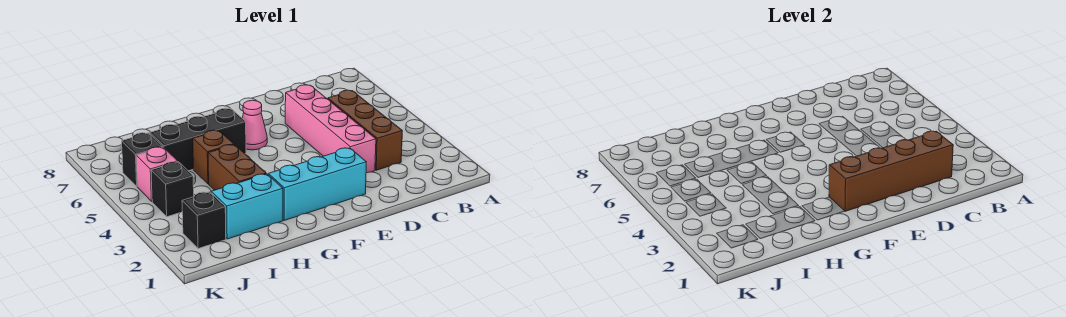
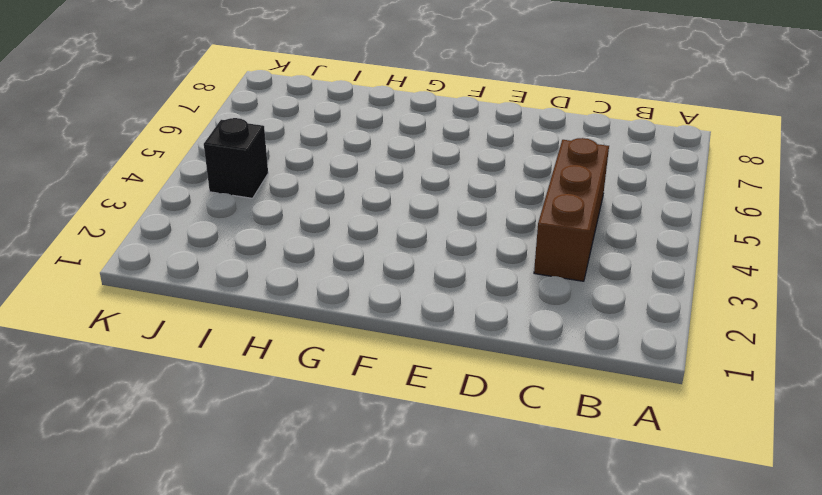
none -> pink brick D3:D6 level 1
none -> cyan brick E2:G2 level 1
none -> pink cone F6 level 1

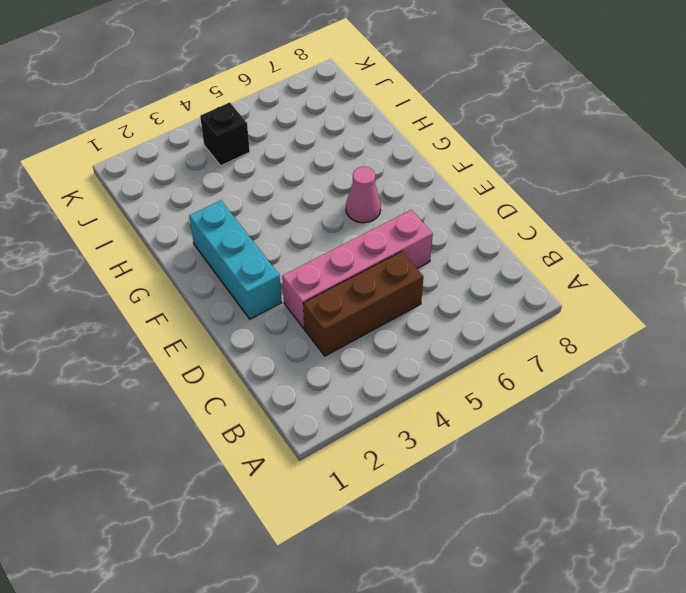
none -> black brick G6:I6 level 1
none -> cyan brick H2:I2 level 1
none -> brown brick H3:H4 level 1

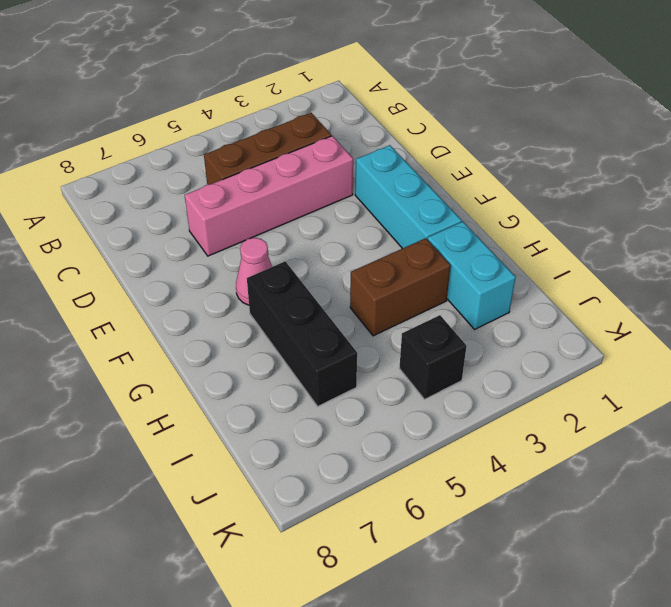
none -> brown brick H5 level 1
none -> black brick J2 level 1
none -> pink brick J5 level 1

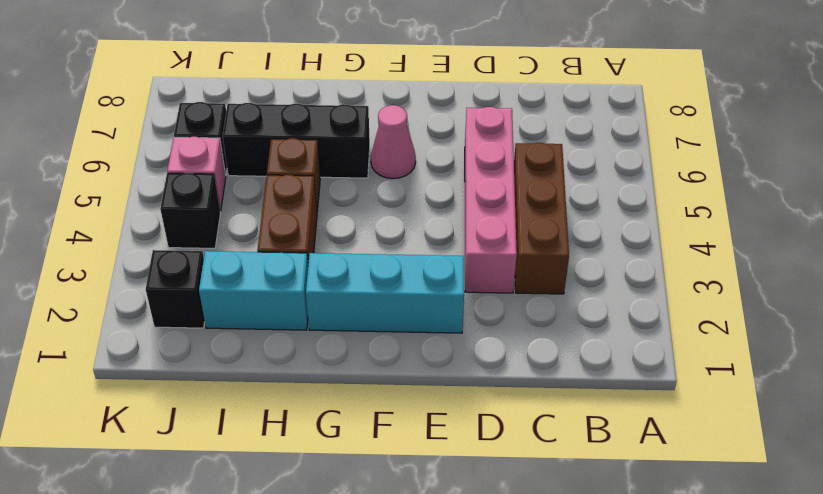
none -> brown brick C2:F2 level 2

